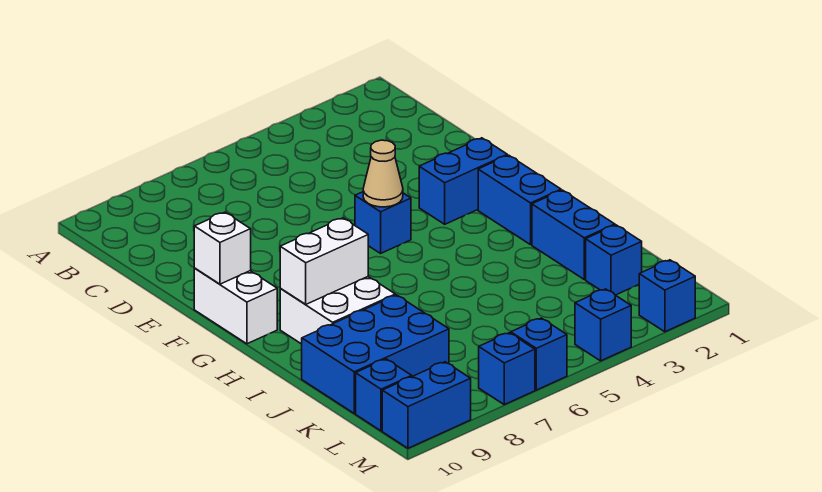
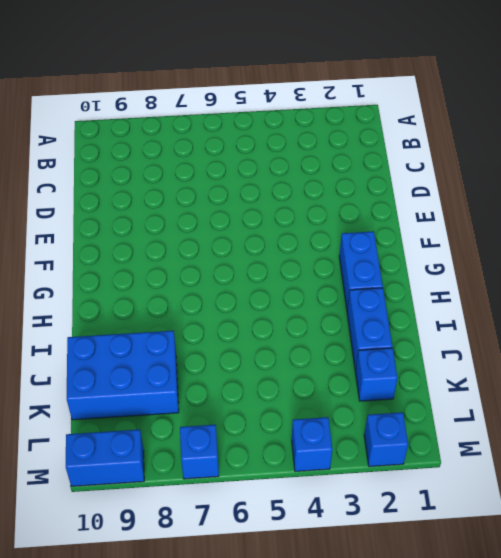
none -> blue brick F2:F3 level 1
none -> blue brick F5 level 1
none -> white brick F10:G10 level 1

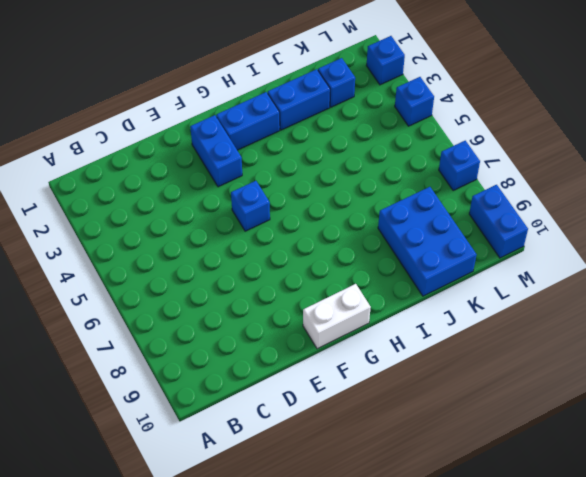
none -> white brick H8:I9 level 1
none -> blue brick L10 level 1
none -> blue brick M6 level 1

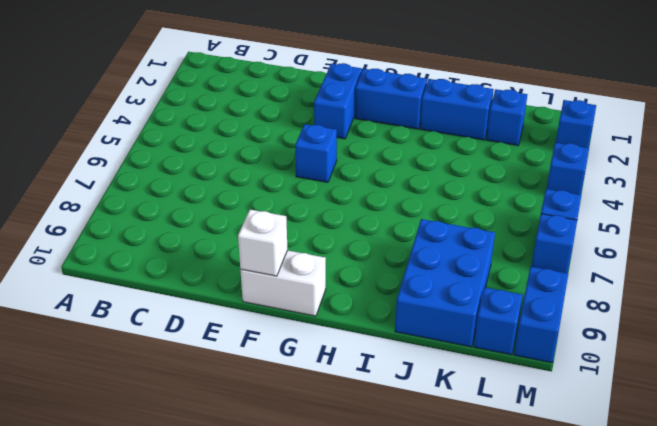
none -> white brick H8:I9 level 1
none -> tan cone F5 level 2
none -> white brick H8:H9 level 2

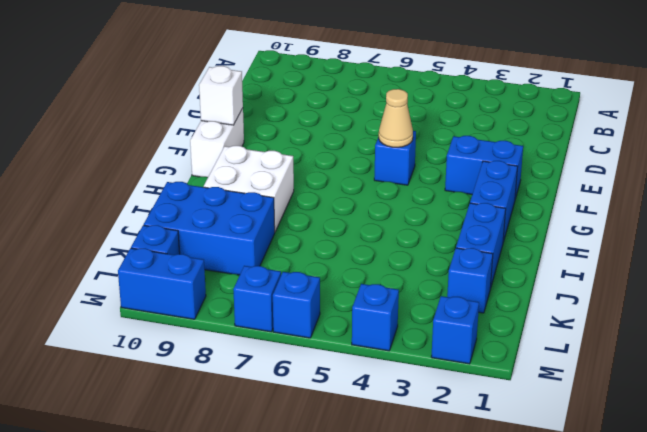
none -> white brick H8:H9 level 2

